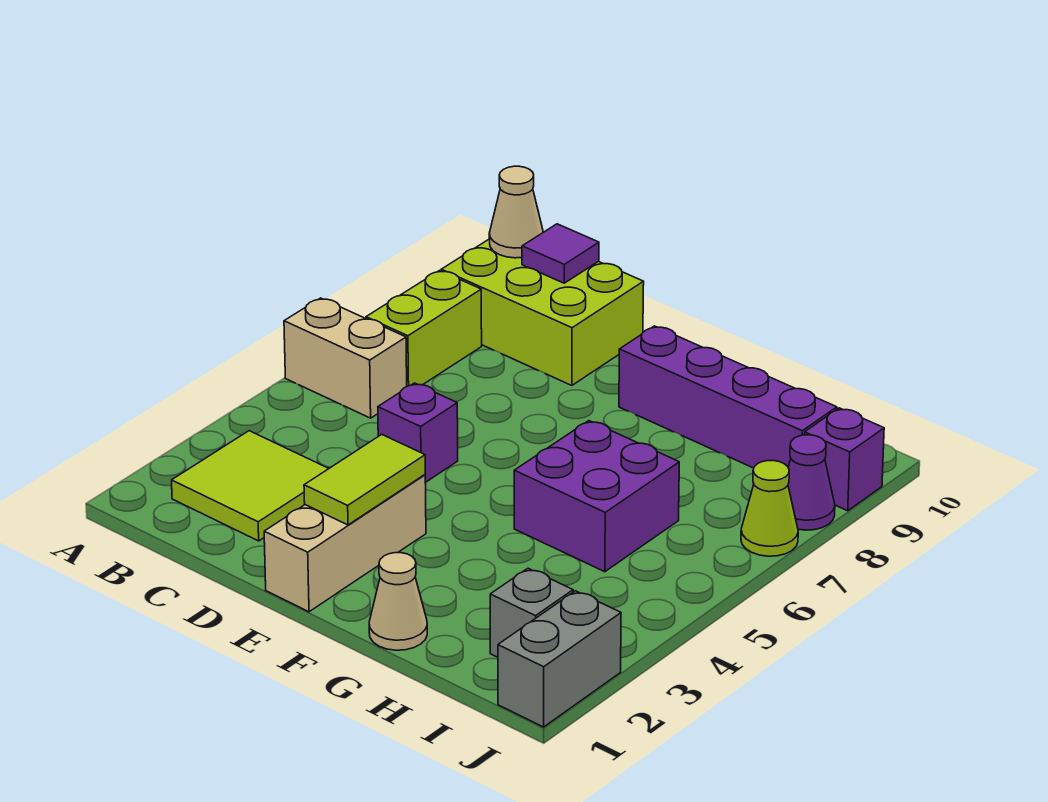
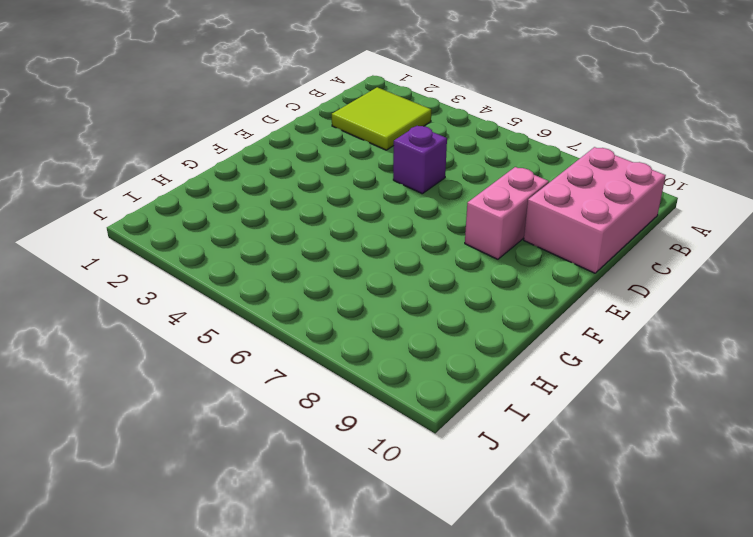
pink brick B9:D10 level 1 -> lime brick B9:D10 level 1
pink brick D8:E8 level 1 -> none
none -> tan brick A6:B6 level 1
none -> lime brick B7:B8 level 1
none -> tan brick E1:E3 level 1

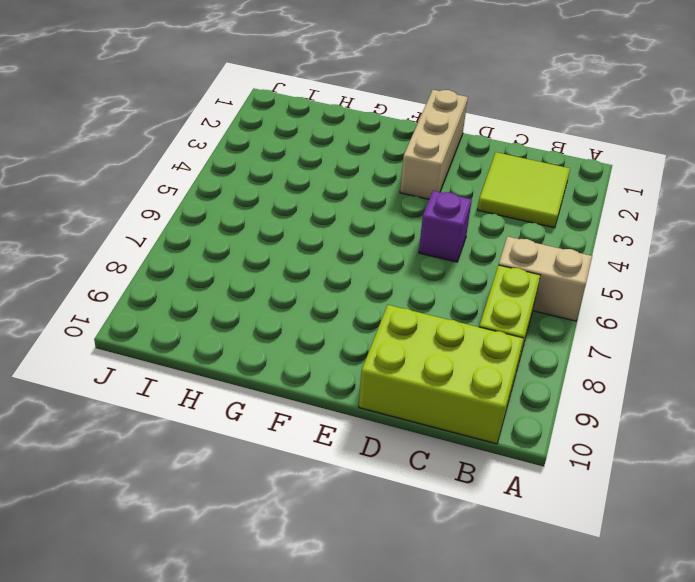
none -> purple brick F9:I9 level 1
none -> tan cone G1 level 1
none -> purple brick G5:H6 level 1

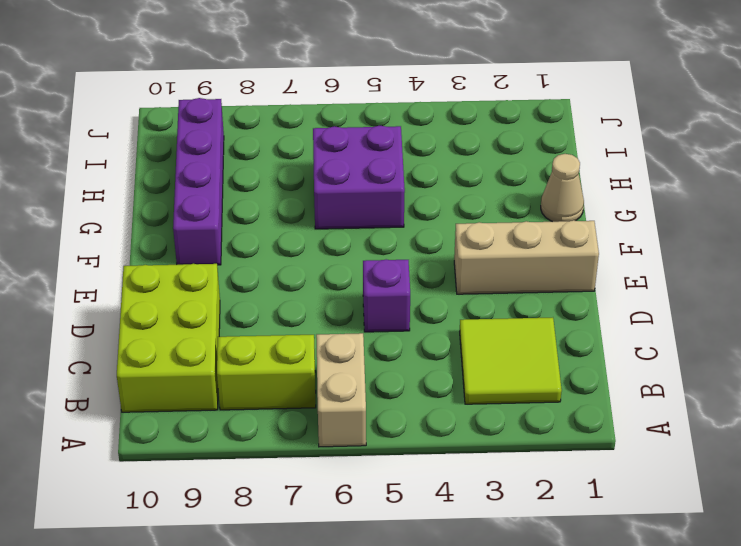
none -> grey brick I2 level 1
none -> grey brick J1:J2 level 1
none -> lime cone J7 level 1

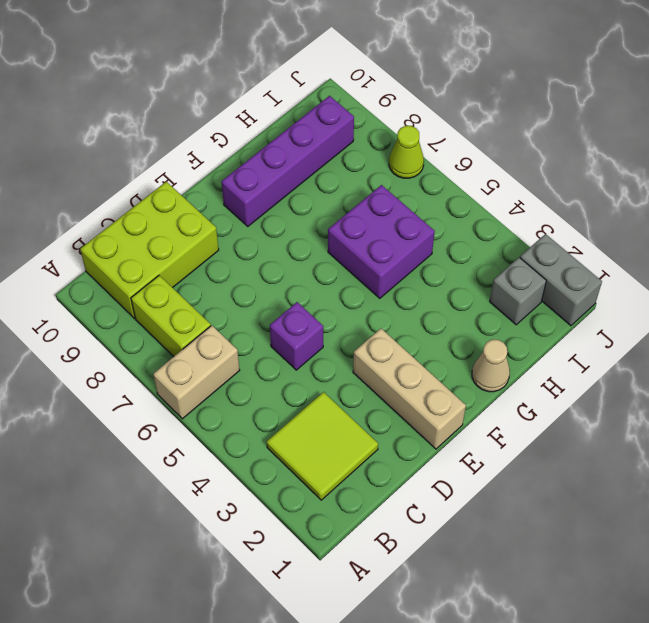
none -> purple cone J8 level 1
none -> purple brick J9 level 1
none -> tan cone B10 level 2

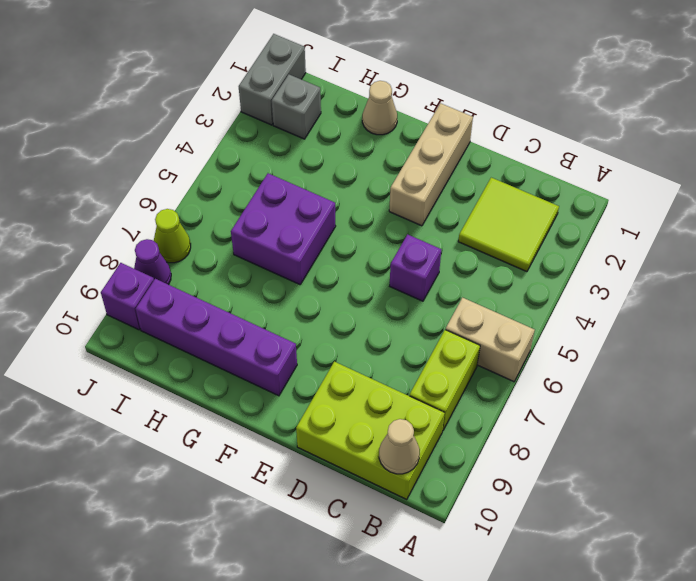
none -> purple tile C10 level 2
none -> lime tile E2:E3 level 2

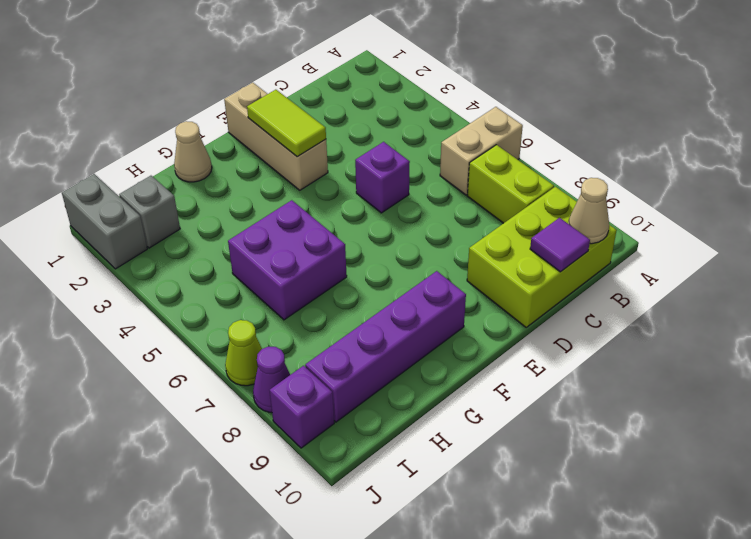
none -> lime tile B2:C3 level 1

